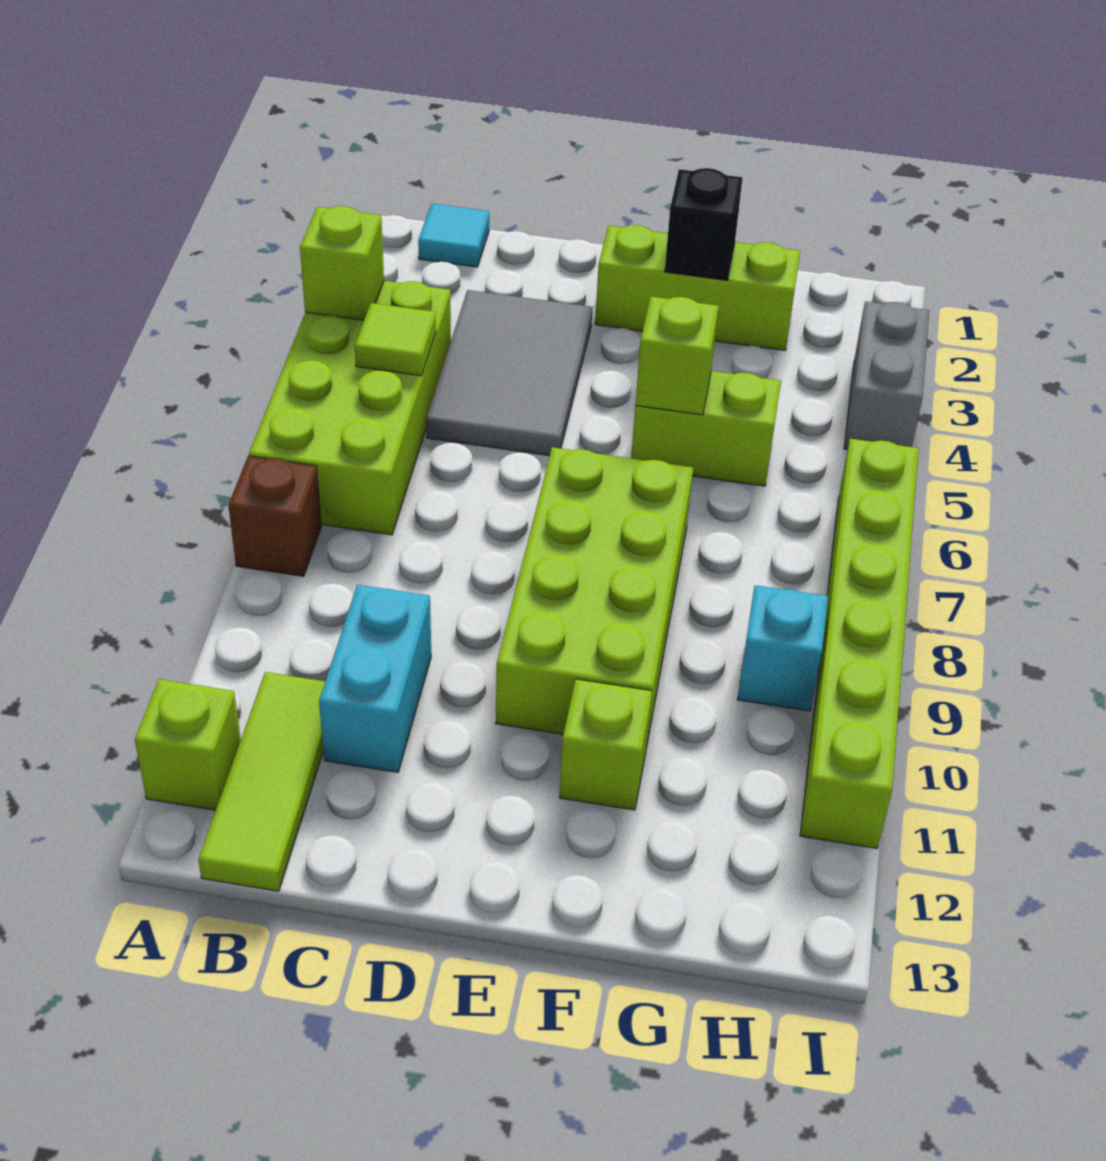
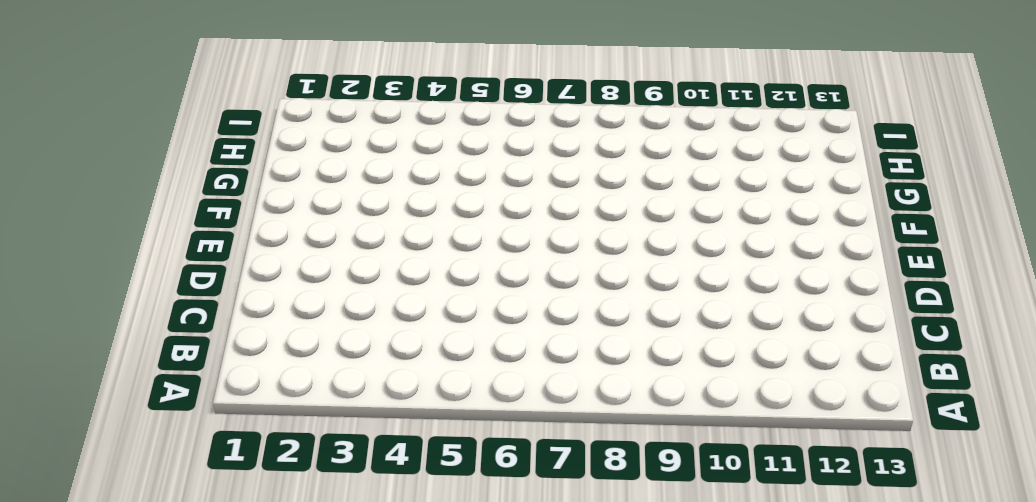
none -> lime brick A4:B7 level 1
none -> brown brick A8 level 1
none -> lime brick A12 level 1

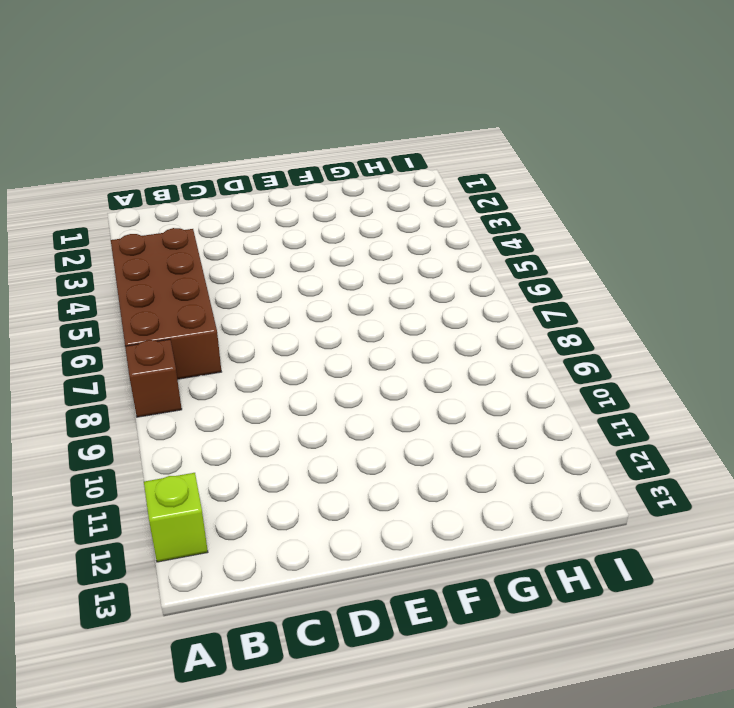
brown brick A4:B7 level 1 -> lime brick A4:B7 level 1
none -> cyan tile B1 level 1
none -> lime tile B11:B13 level 1
none -> grey tile C3:D5 level 1

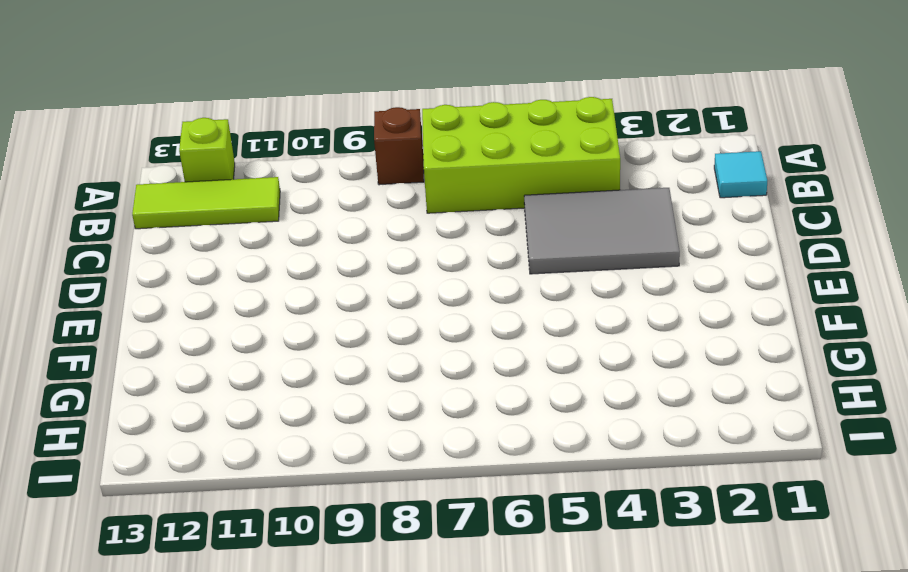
none -> cyan brick C10:C11 level 1
none -> lime brick E2:G2 level 1
none -> lime brick E7:F10 level 1

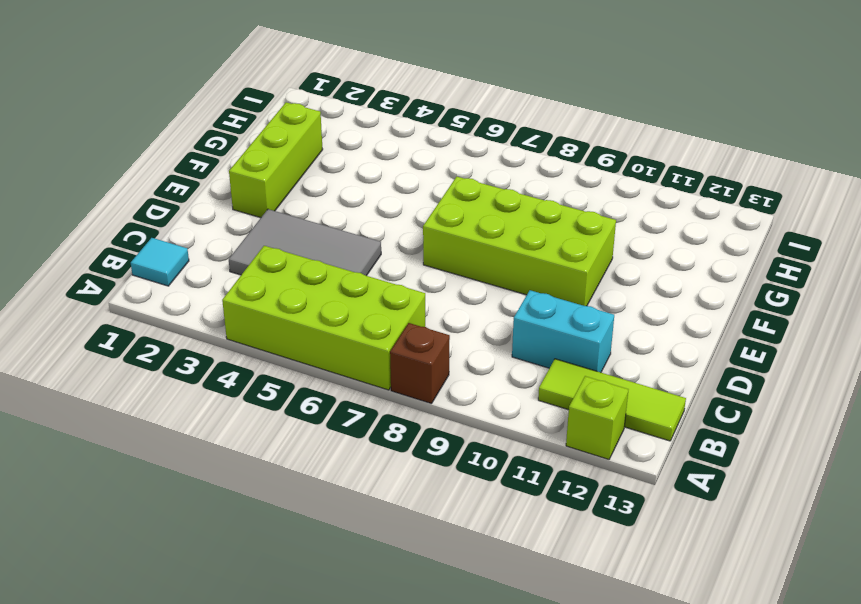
none -> lime brick F5:G5 level 1
none -> lime brick F11 level 1
none -> cyan brick H9 level 1

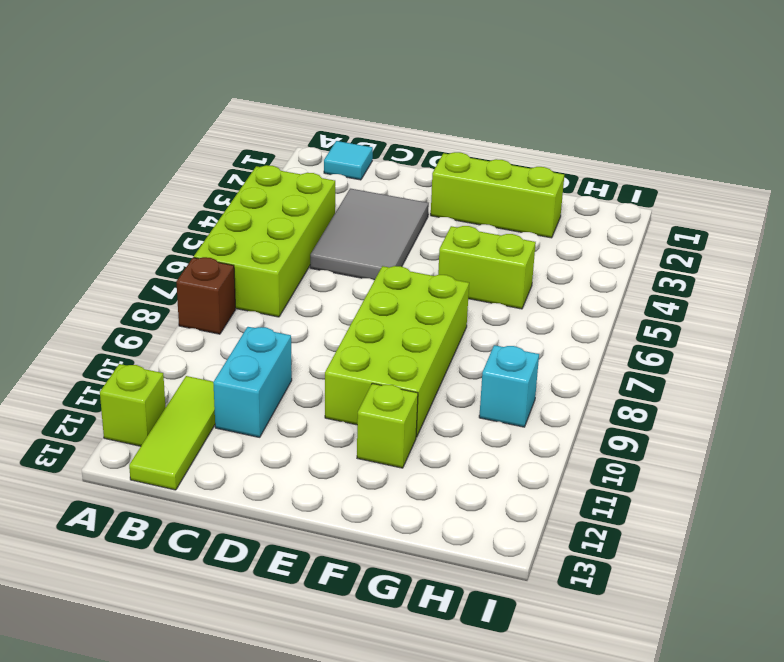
none -> grey brick I3:I4 level 1
none -> lime brick I6:I11 level 1
none -> lime brick A4 level 2

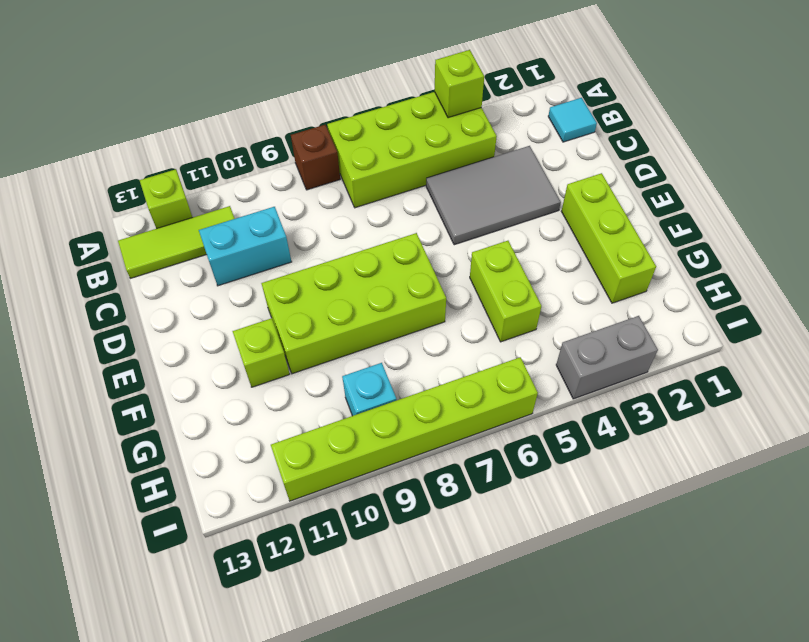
none -> lime tile B5 level 2
none -> black brick F2 level 2
none -> lime brick F5 level 2

